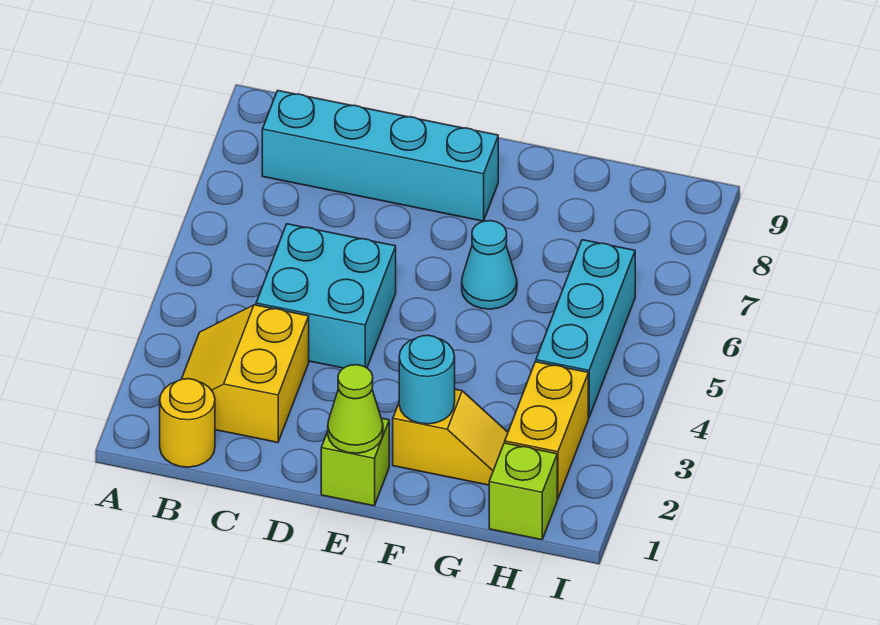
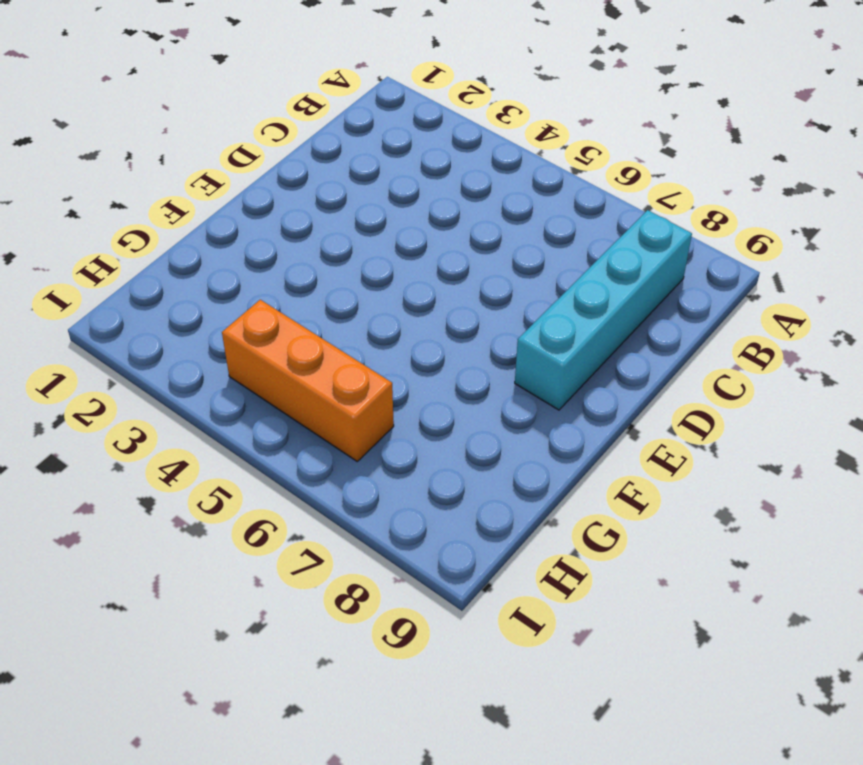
orange brick H4:H6 level 1 -> cyan brick H4:H6 level 1
none -> yellow round brick B1 level 1
none -> yellow slope B2:C3 level 1 top C
none -> cyan brick C4:D5 level 1

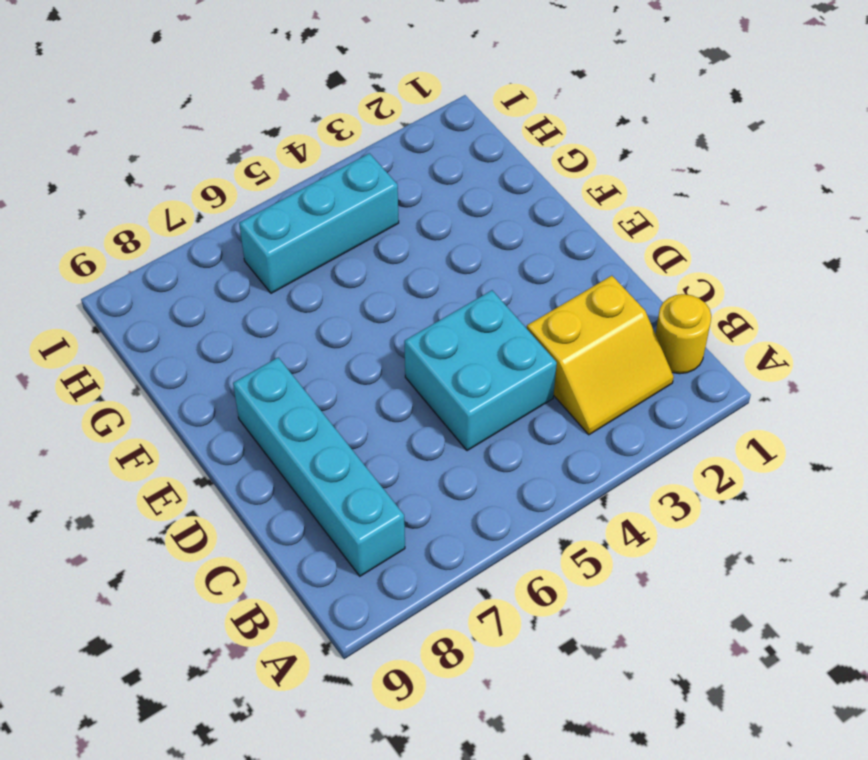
none -> lime brick E1 level 1
none -> yellow slope F2:G2 level 1 top F
none -> cyan cone F6 level 1

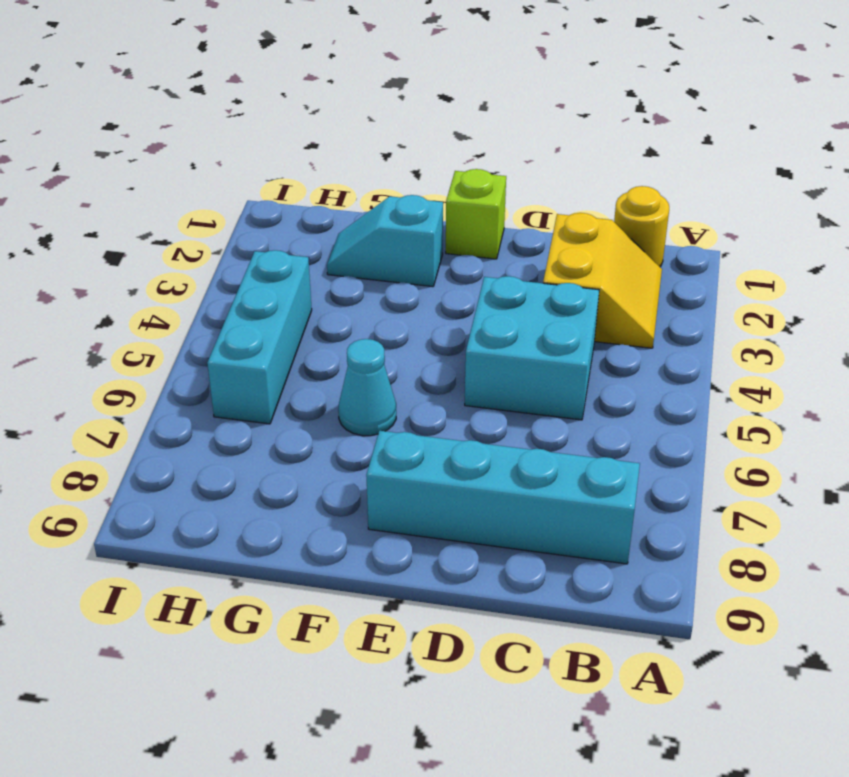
cyan slope F2:G2 level 1 top F -> yellow slope F2:G2 level 1 top F
none -> lime brick H1 level 1
none -> yellow brick H2:H3 level 1
none -> lime cone E1 level 2

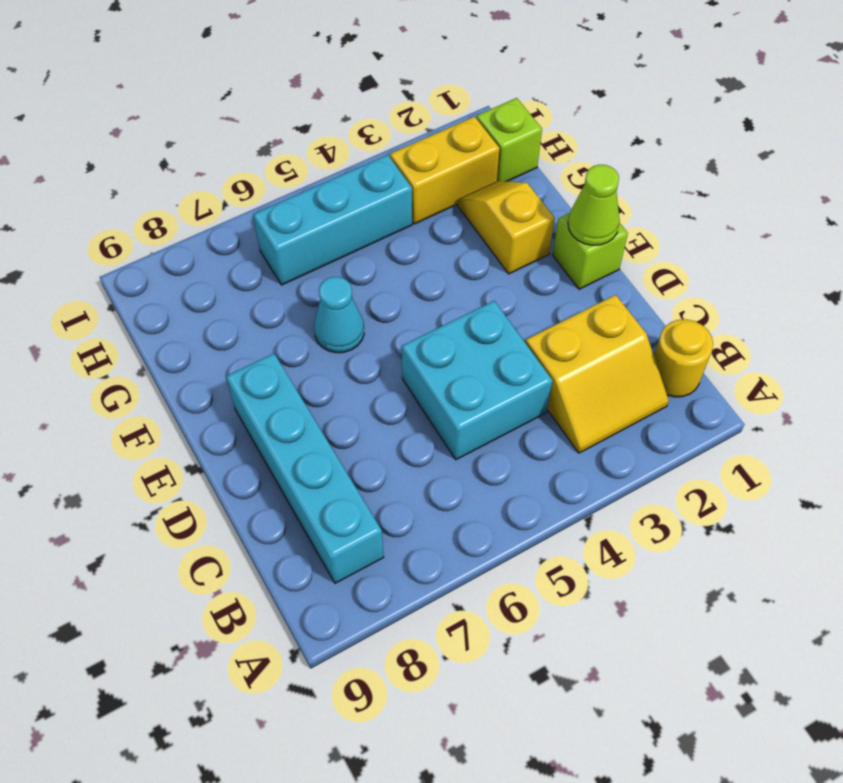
none -> cyan round brick F2 level 2

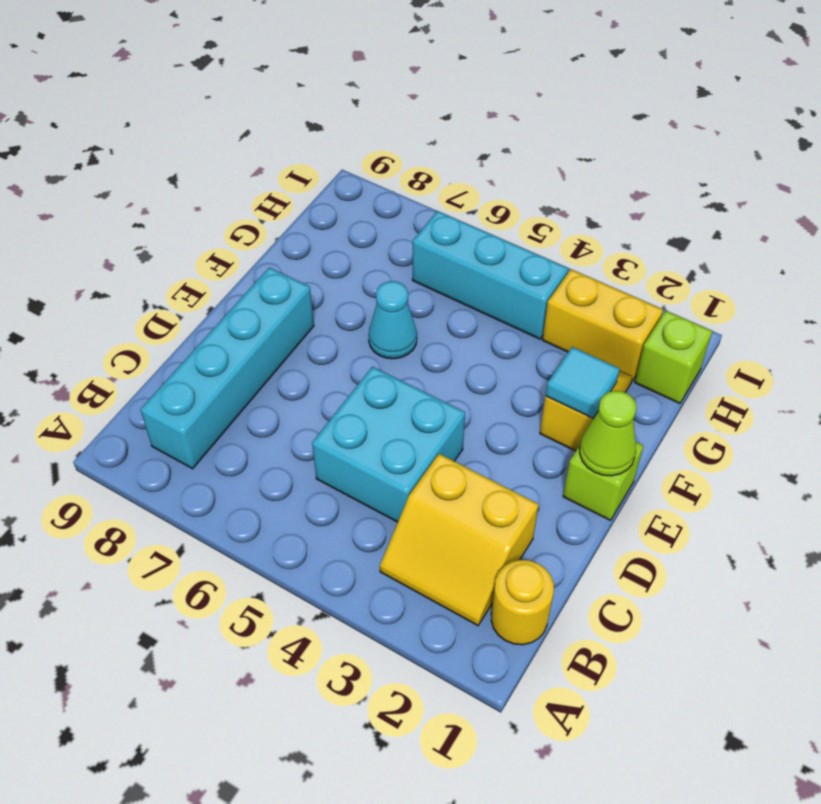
cyan tile F2 level 2 -> cyan round brick F2 level 2

